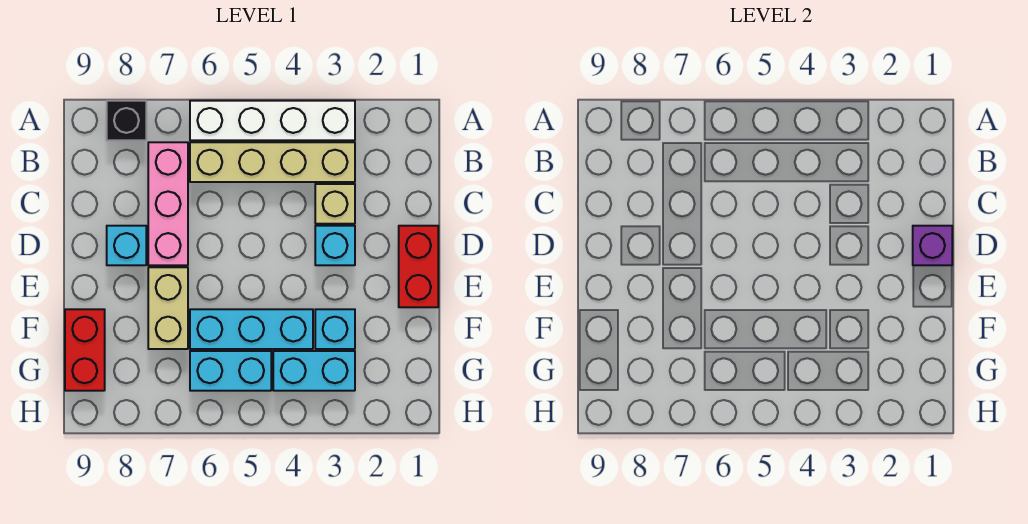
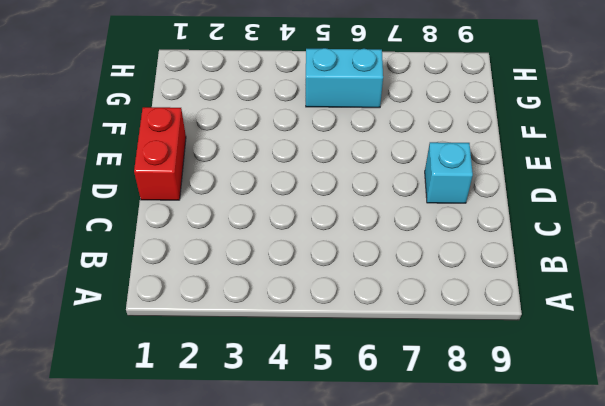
none -> white brick A3:A6 level 1
none -> black brick A8 level 1
none -> tan brick B3:B6 level 1

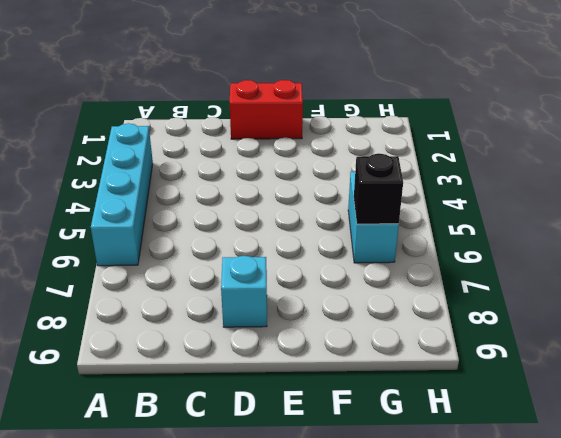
cyan brick A3:A6 level 1 -> white brick A3:A6 level 1
black brick G6 level 2 -> black brick A8 level 1
none -> tan brick B3:B6 level 1
none -> pink brick B7:D7 level 1
none -> tan brick C3 level 1

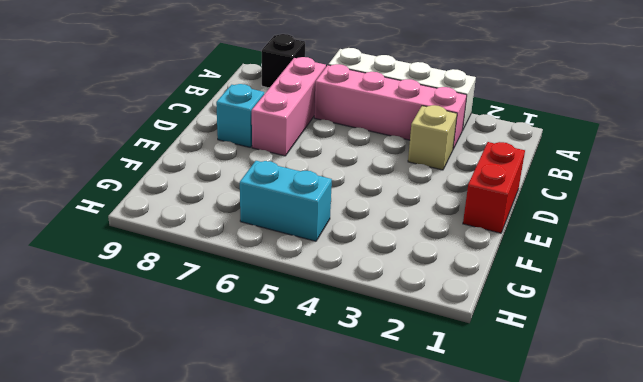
pink brick B3:B6 level 1 -> tan brick B3:B6 level 1
none -> cyan brick D3 level 1
none -> tan brick E7:F7 level 1
none -> cyan brick F3 level 1

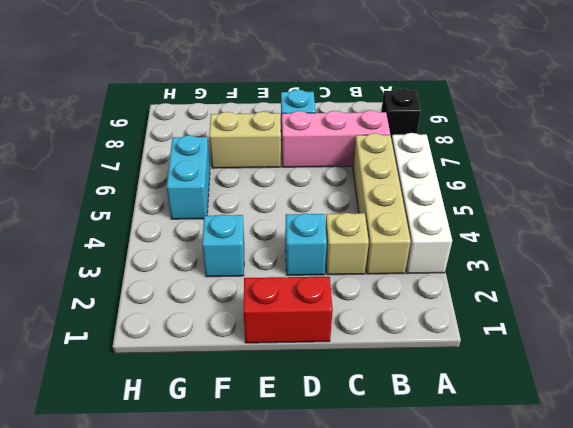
none -> cyan brick F4:F6 level 1
none -> red brick F9:G9 level 1
none -> cyan brick G3:G4 level 1

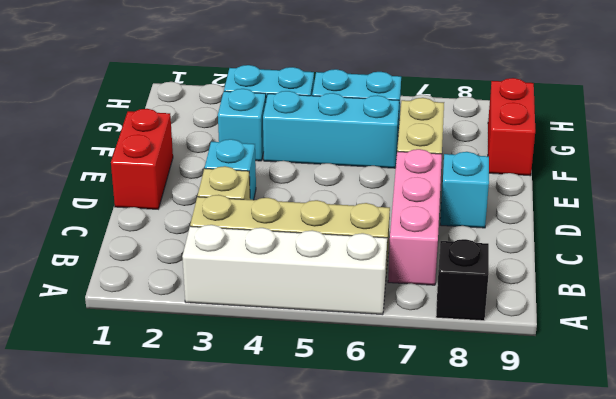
none -> purple brick D1 level 2

